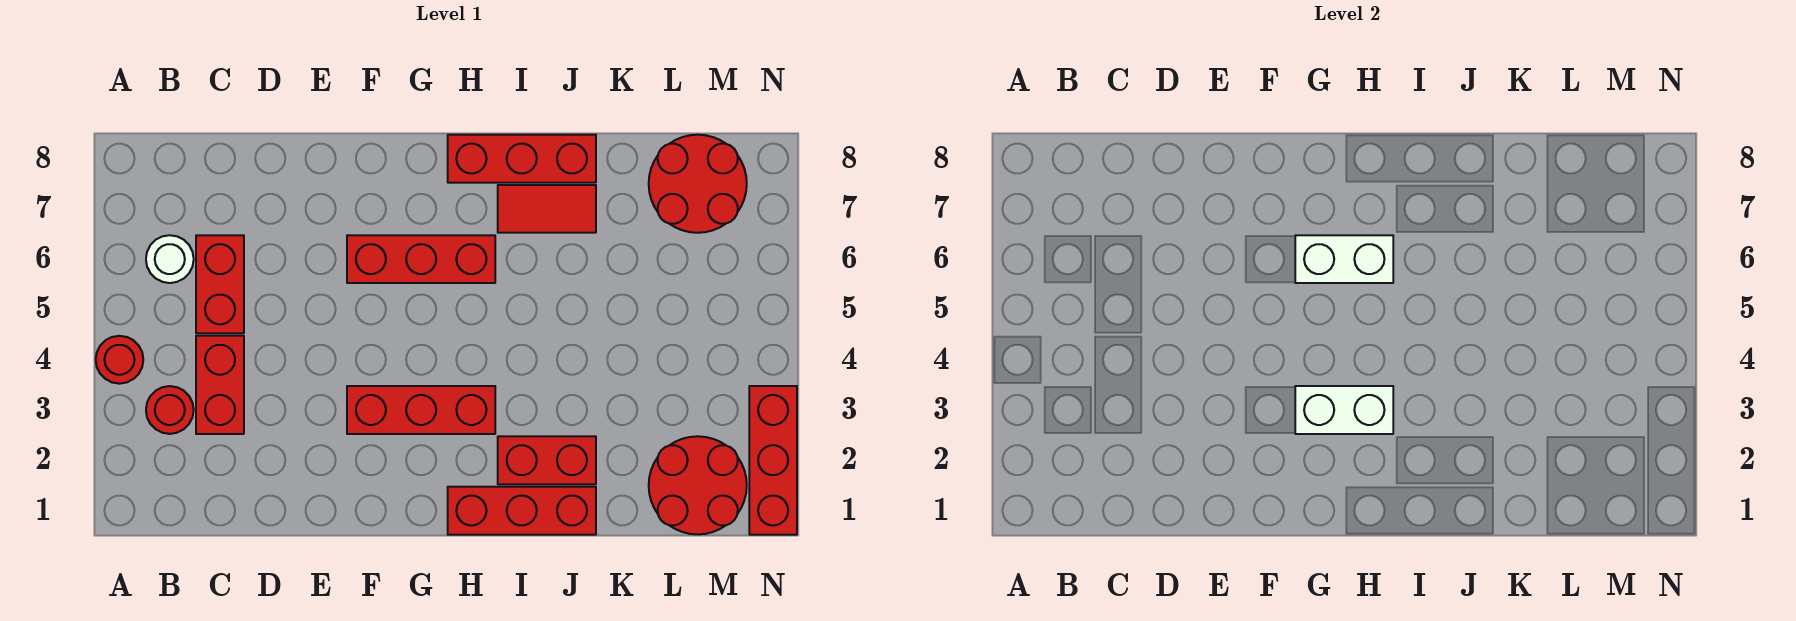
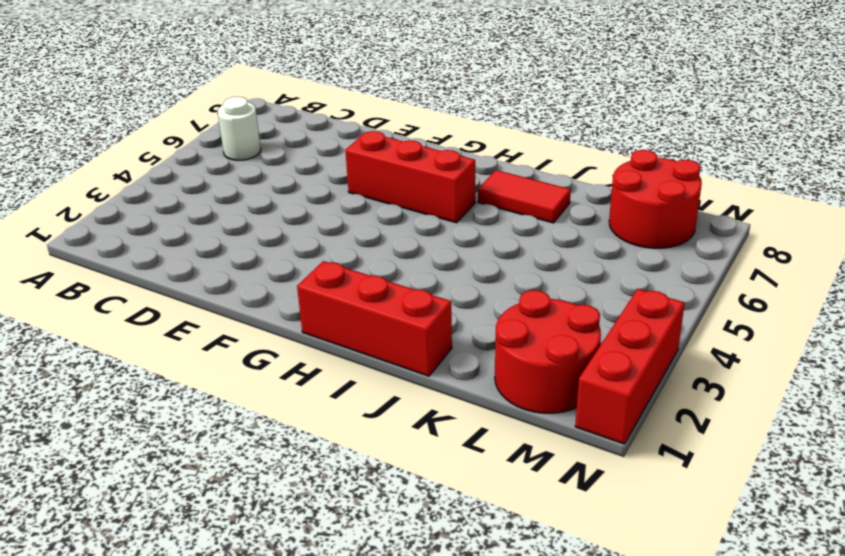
none -> red round brick A4 level 1
none -> red round brick B3 level 1
none -> red brick C3:C4 level 1

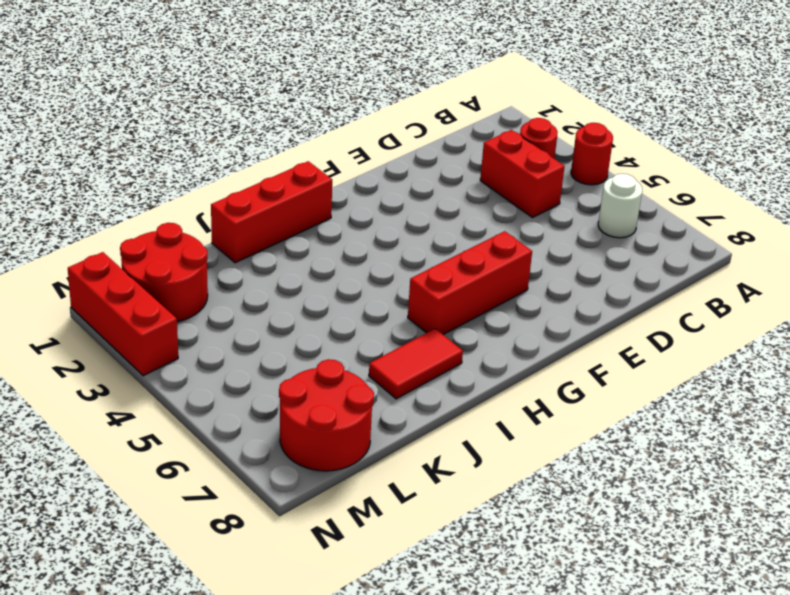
none -> red brick C5:C6 level 1
none -> red brick F3:H3 level 1
none -> red brick H8:J8 level 1

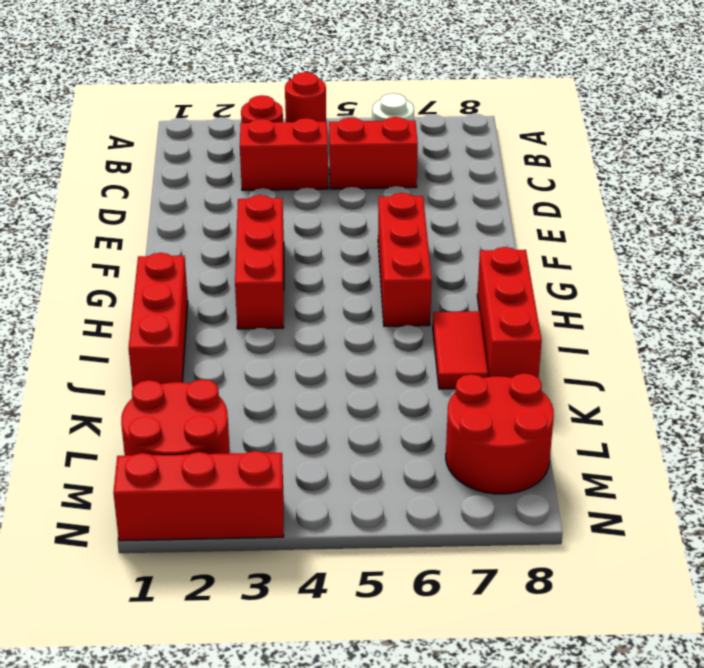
none -> red brick I2:J2 level 1
none -> white brick G3:H3 level 2
none -> white brick G6:H6 level 2

